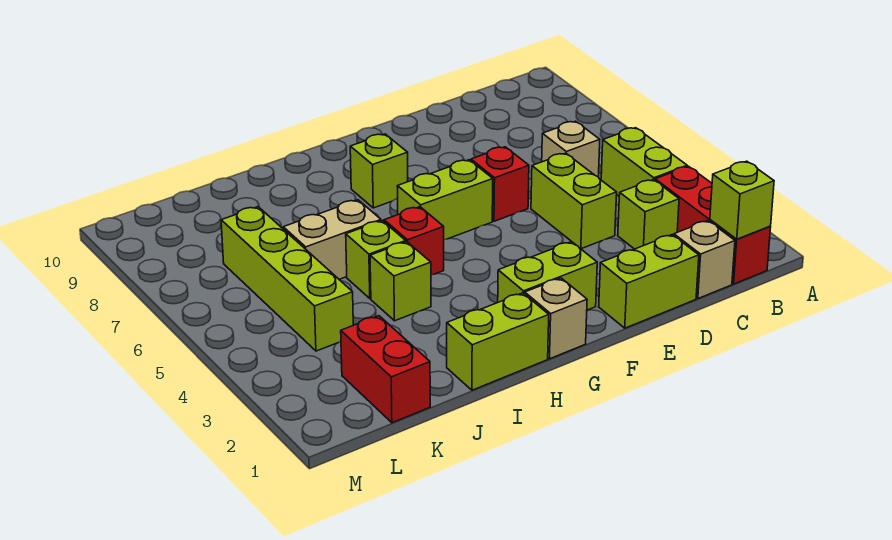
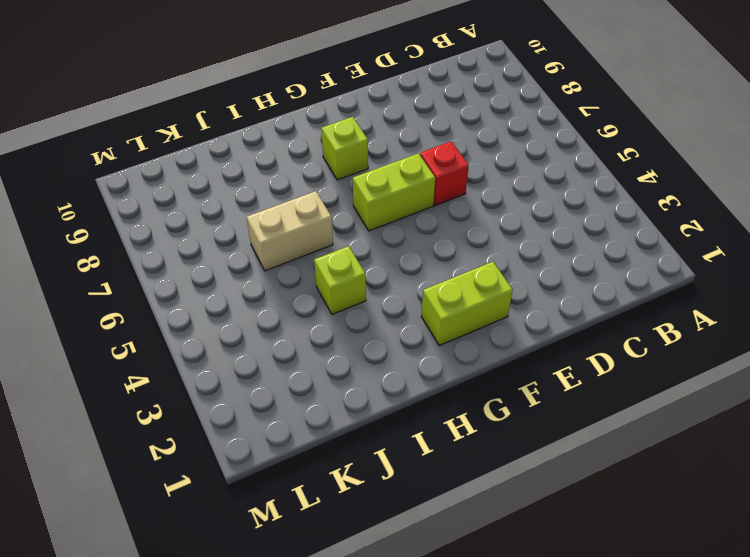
none -> red brick B1:B3 level 1
none -> lime brick B4:B5 level 1
none -> tan brick C1 level 1

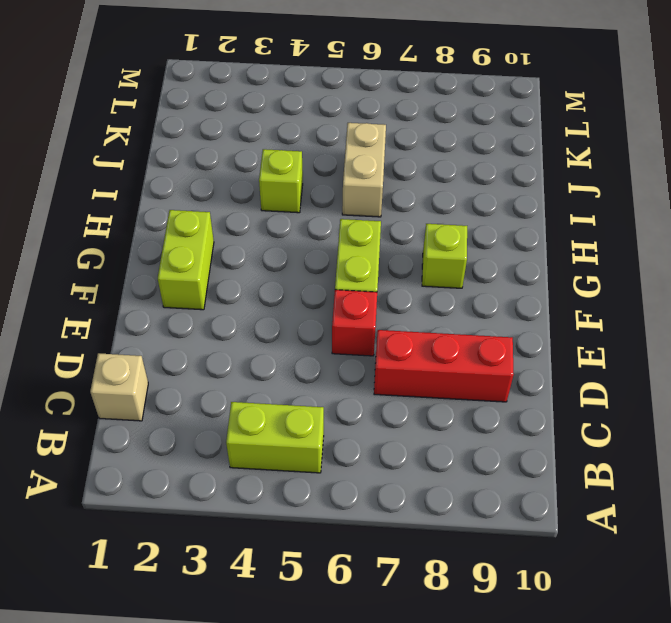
red brick D7:D9 level 1 -> red brick B1:B3 level 1
none -> lime brick C3 level 1
none -> tan brick C6 level 1
none -> lime brick D1:E1 level 1

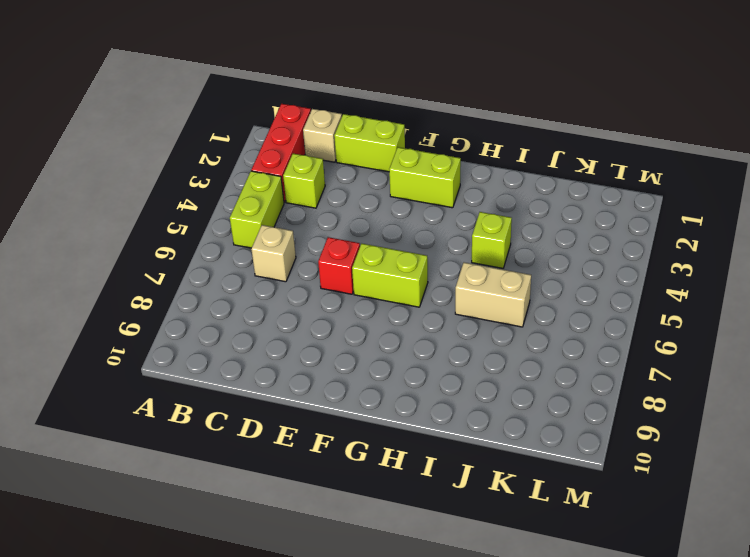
none -> lime brick D4:D5 level 1
none -> tan brick G1 level 1
none -> lime brick G8 level 1

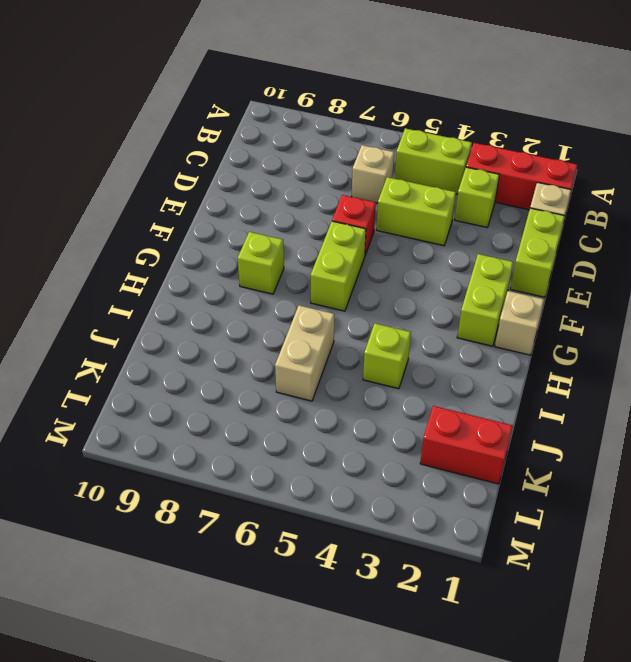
none -> lime brick H1:I1 level 1
none -> red brick H5 level 1
none -> lime brick I5 level 1

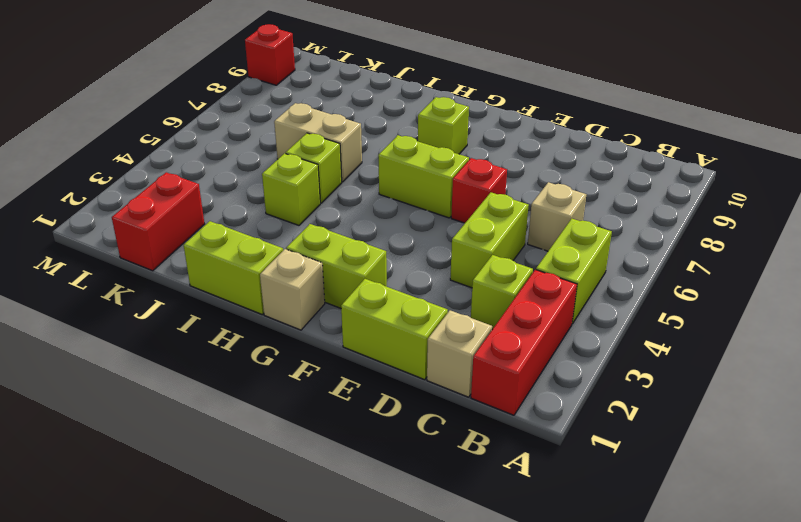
red brick M9 level 1 -> red brick H5 level 1
none -> lime brick K4:K7 level 1
none -> lime brick B1 level 2

